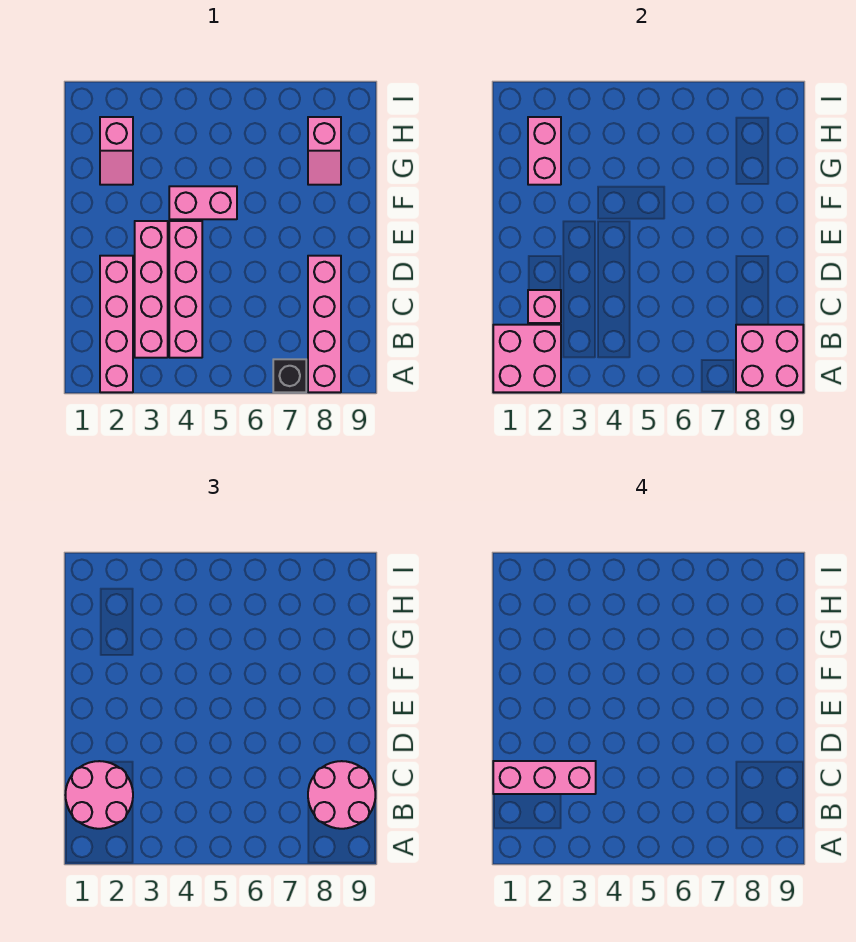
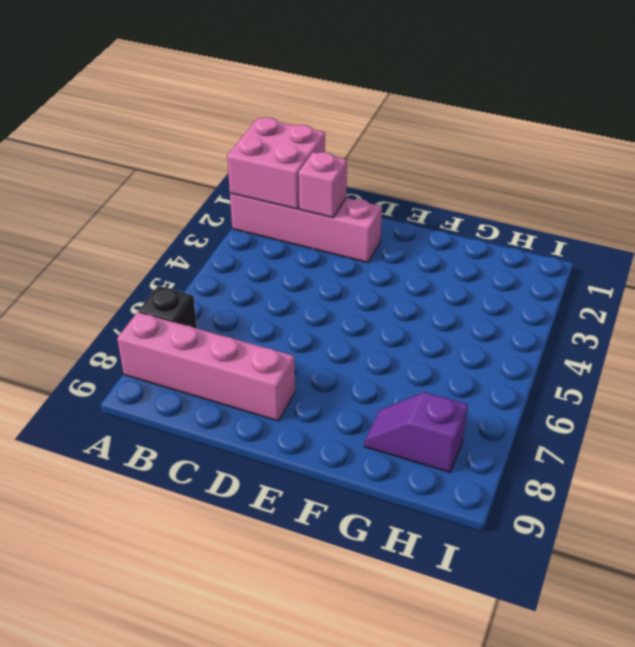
purple slope G8:H8 level 1 top H -> pink slope G8:H8 level 1 top H
none -> pink brick B3:E3 level 1
none -> pink brick B4:E4 level 1
none -> pink brick F4:F5 level 1

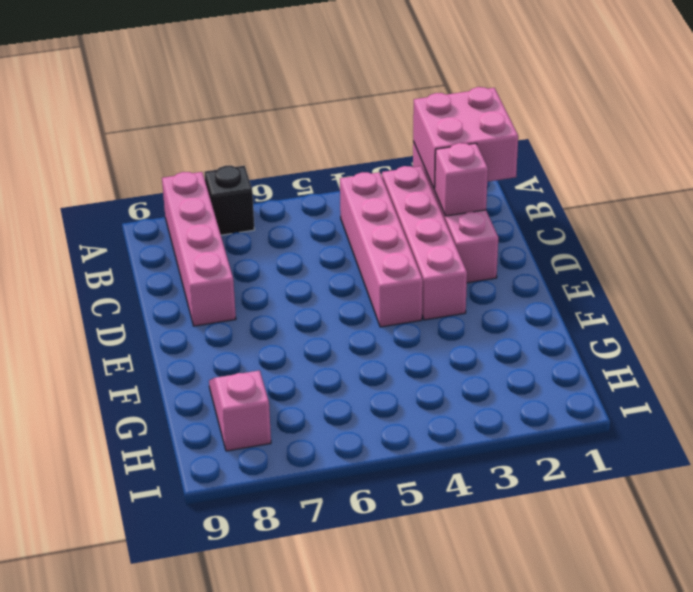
none -> pink brick F4:F5 level 1
none -> pink slope G2:H2 level 1 top H
none -> pink brick A8:B9 level 2

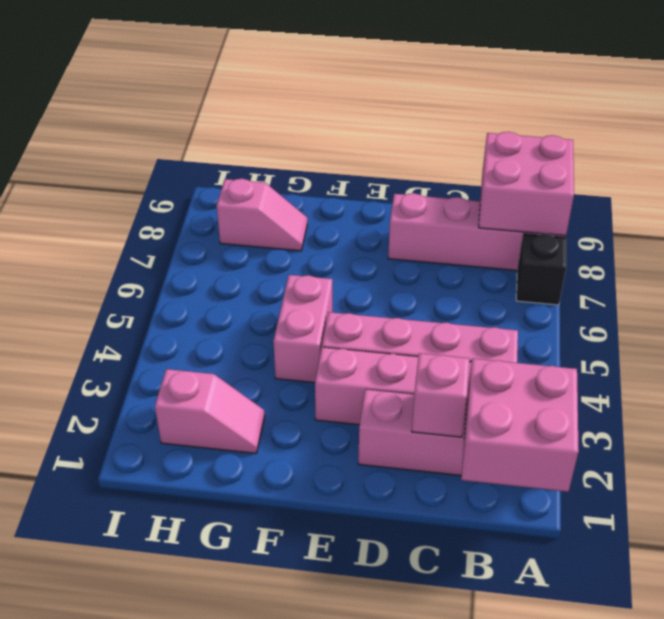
none -> pink brick G2:H2 level 2
none -> pink round brick B1:C2 level 3
none -> pink round brick B8:C9 level 3

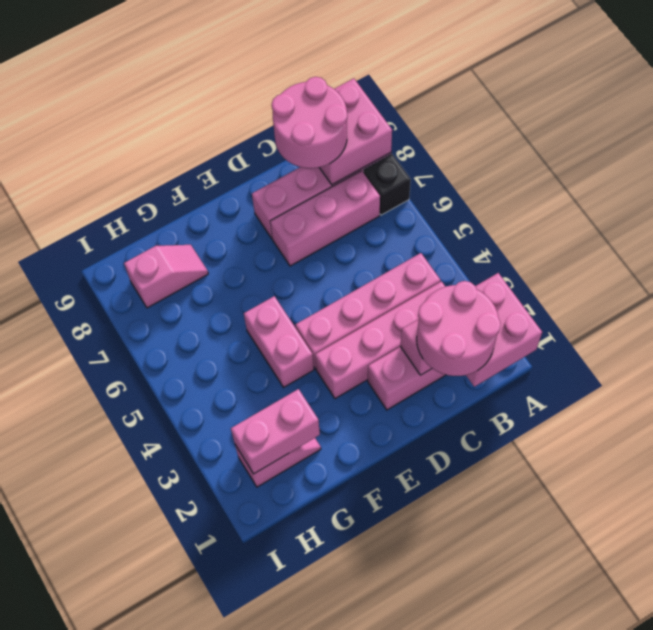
pink brick B7:D7 level 1 -> pink brick C1:C3 level 4

